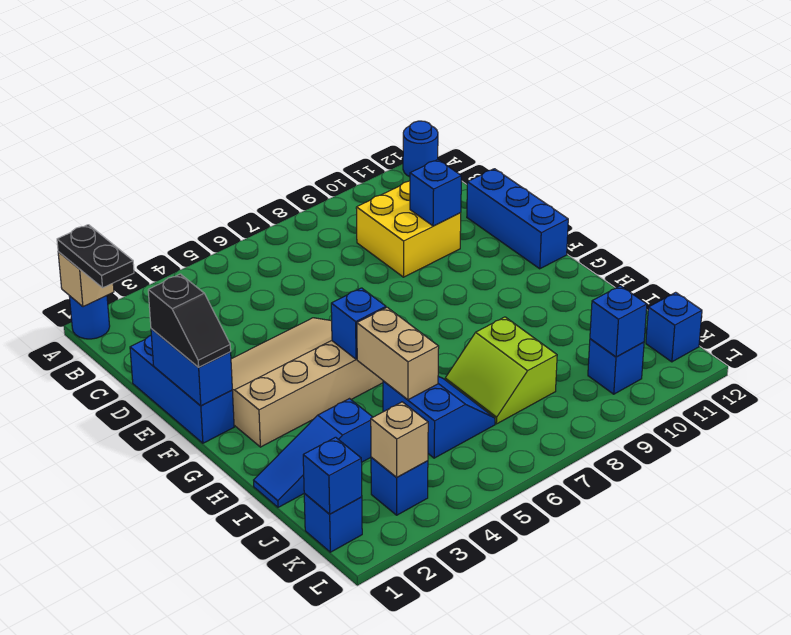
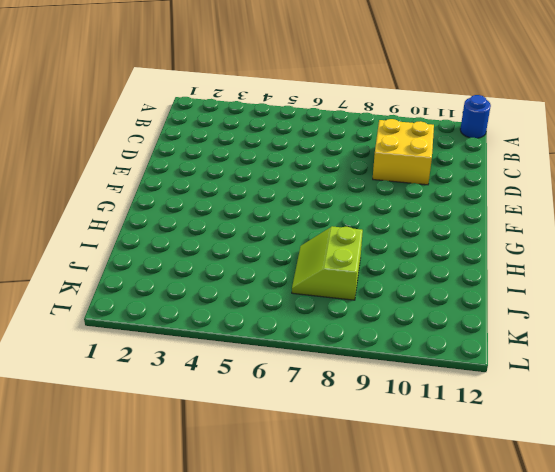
none -> blue round brick A1 level 1
none -> blue brick D1:F1 level 1
none -> blue brick D12:F12 level 1

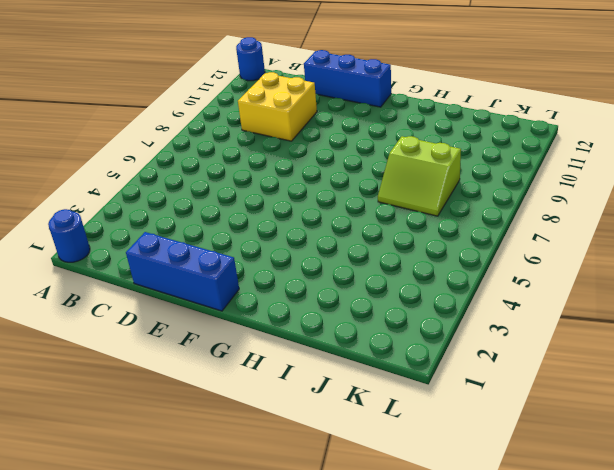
none -> tan slope E2:G5 level 1 top G
none -> blue slope I1:I3 level 1 top 3
none -> blue slope I5:J6 level 1 top 5

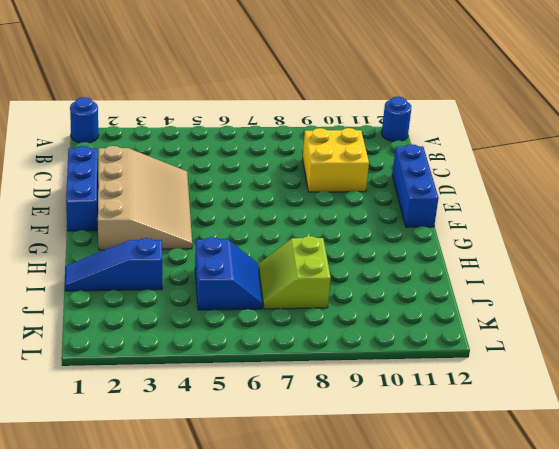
tan slope D2:G4 level 1 top 2 -> tan slope E2:G5 level 1 top G
none -> blue brick K1 level 1
none -> blue brick K3 level 1
none -> blue brick K10 level 1

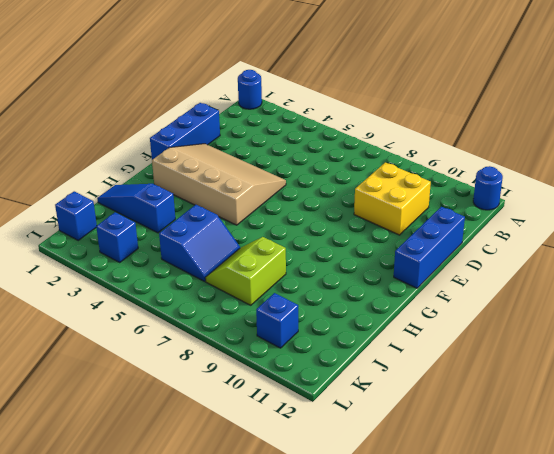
none -> blue brick K12 level 1
none -> tan brick A1 level 2
none -> blue brick D10 level 2

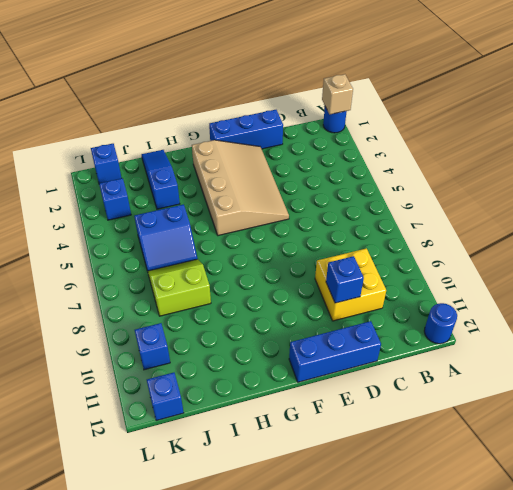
none -> blue brick E1:F1 level 2
none -> blue brick G5 level 2
none -> tan brick H5:I5 level 2

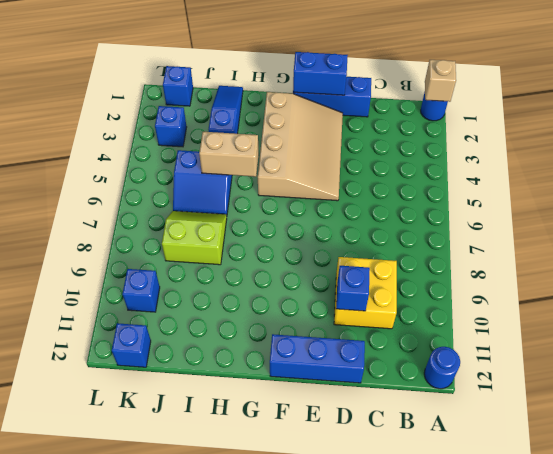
none -> blue brick G5 level 2
none -> blue brick K1 level 2
none -> tan brick K3 level 2

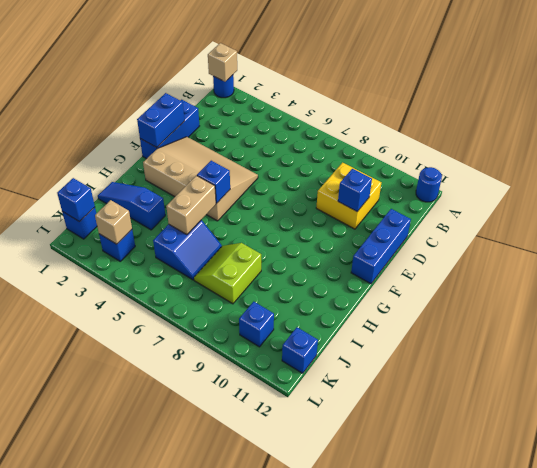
none -> blue brick K10 level 2
none -> black plate A1:B1 level 3
none -> black slope E1:F1 level 3 top E

